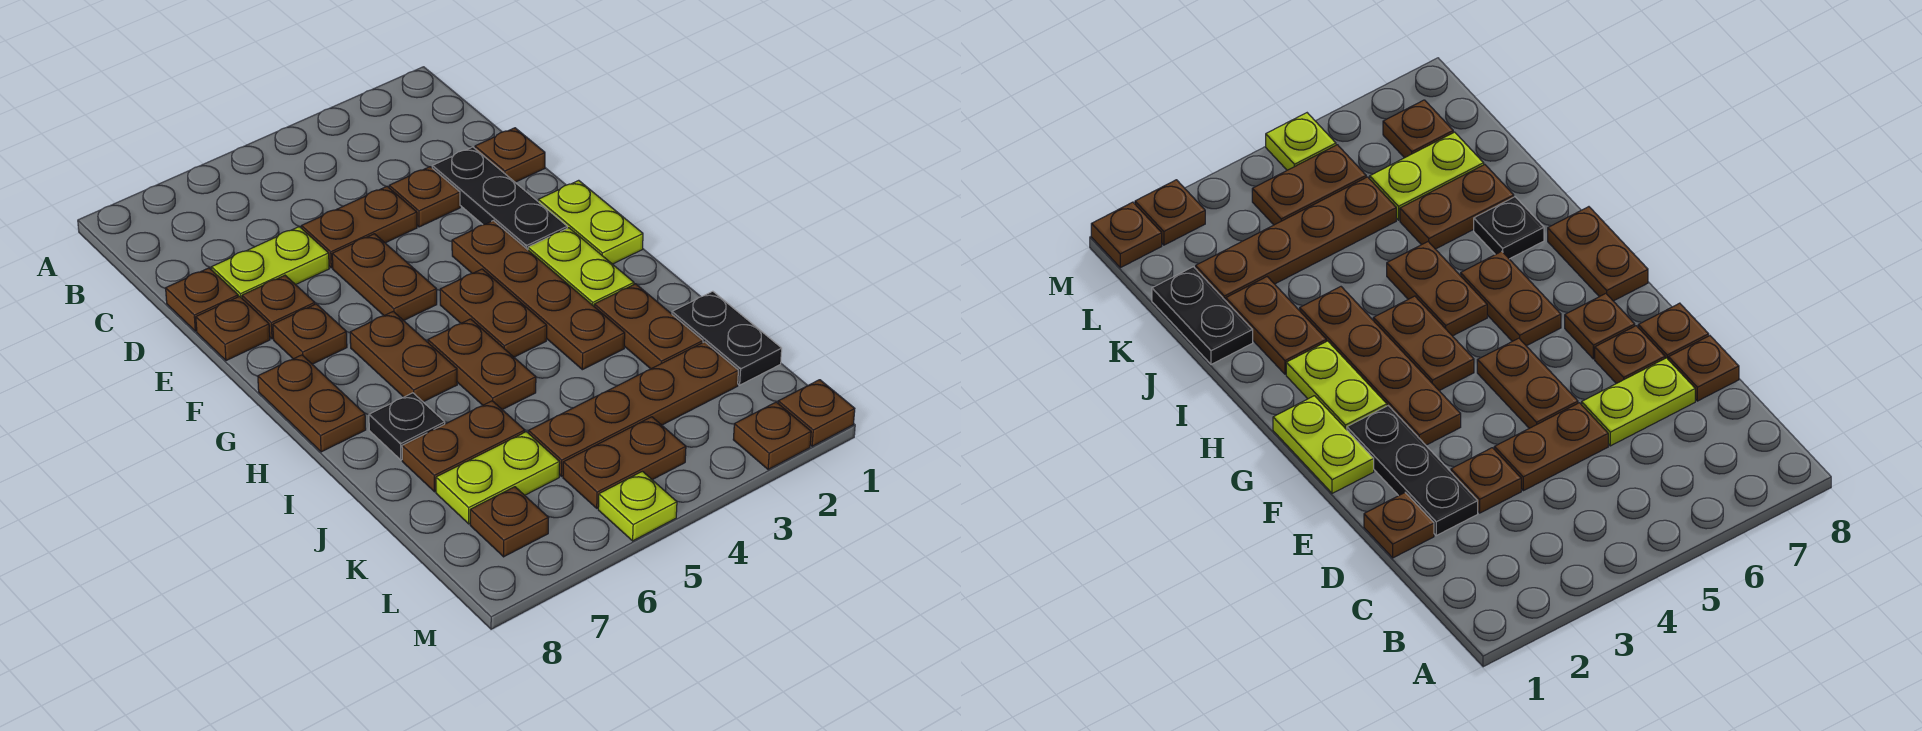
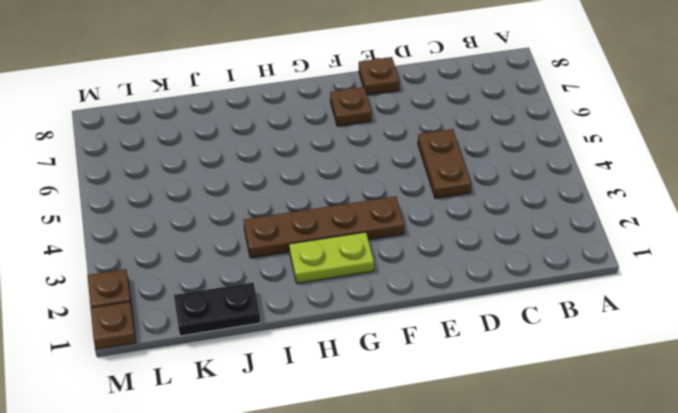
none -> brown plate D1 level 1
none -> black plate D2:F2 level 1
none -> brown plate D3 level 1

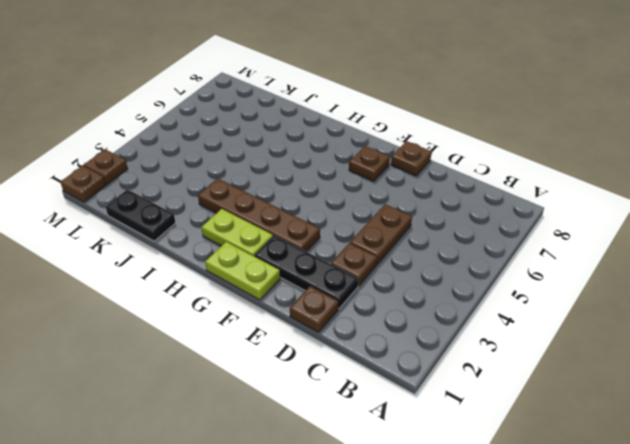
none -> lime plate D6:D7 level 1
none -> brown plate D8 level 1
none -> brown plate E5:F5 level 1

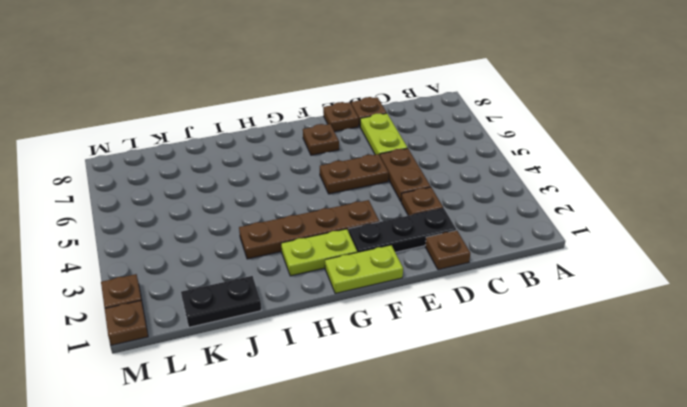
none -> brown plate E7 level 1
none -> brown plate G4:H4 level 1
none -> brown plate G6:H6 level 1

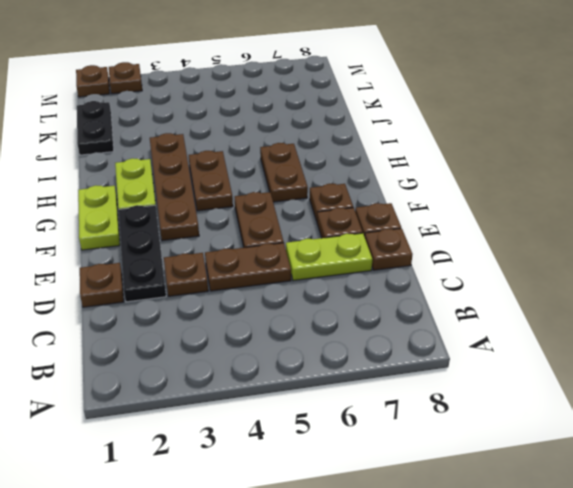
none -> brown plate G8:H8 level 1
none -> brown plate H5:I5 level 1
none -> brown plate I2:J2 level 1

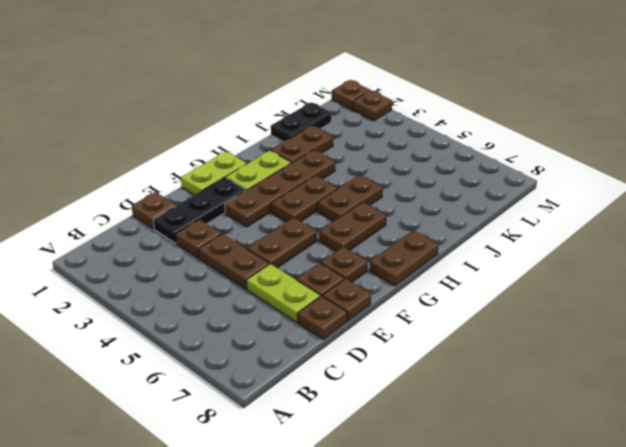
none -> black plate I7 level 1
none -> brown plate J6:J7 level 1
none -> brown plate K2:K5 level 1

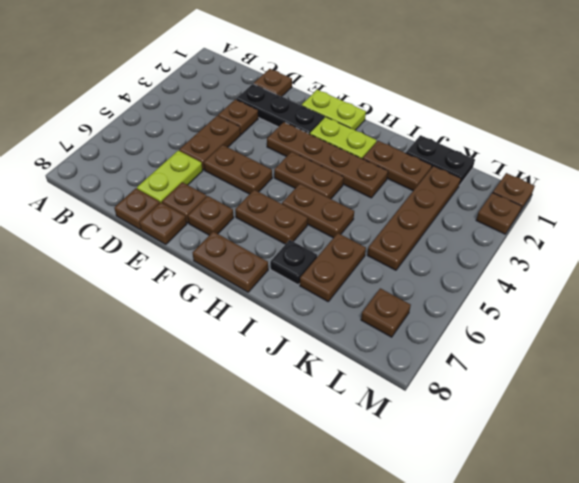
none -> lime plate K6:K7 level 1
none -> brown plate L4:L5 level 1
none -> lime plate M5 level 1

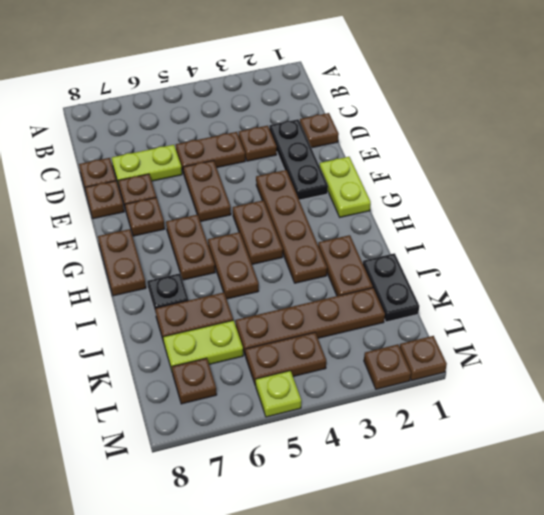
none -> lime plate G2:H2 level 1

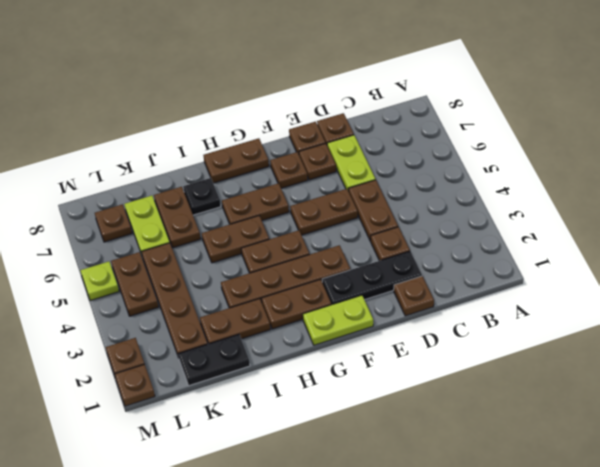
brown plate G2:H2 level 1 -> lime plate G2:H2 level 1

